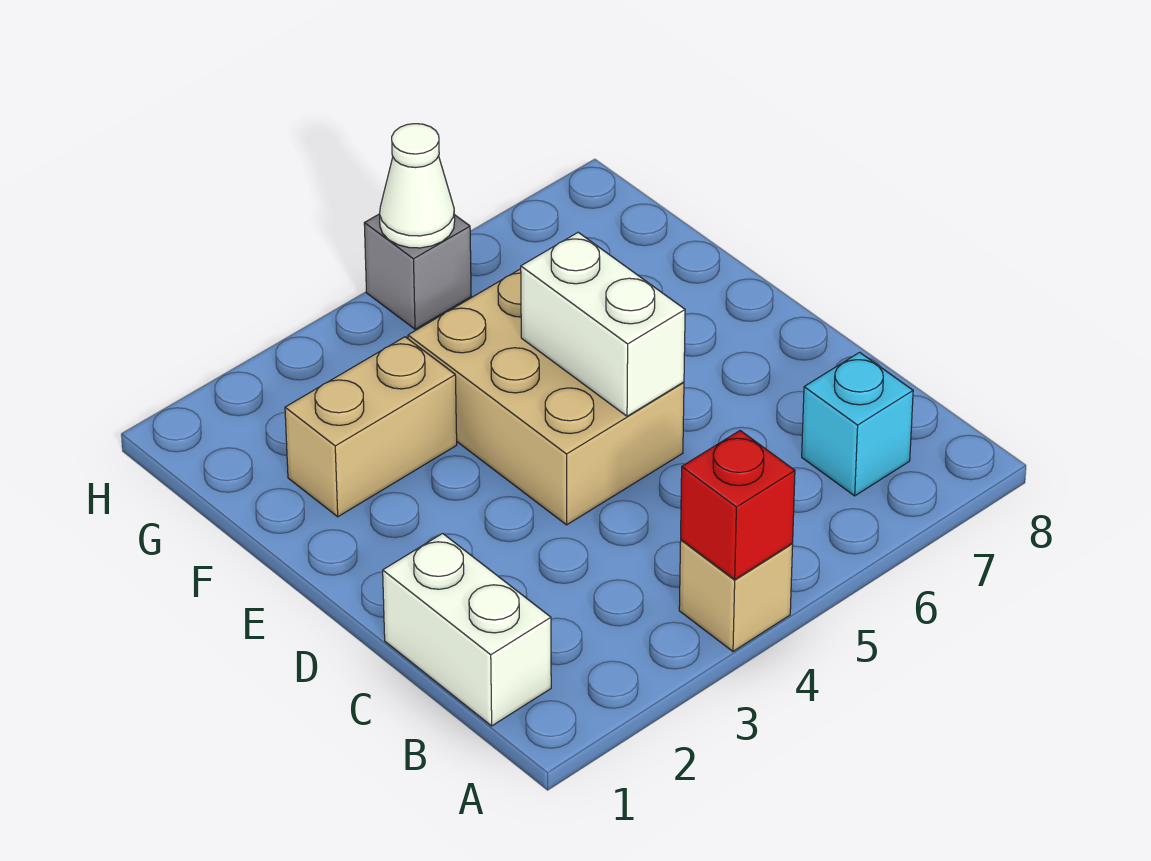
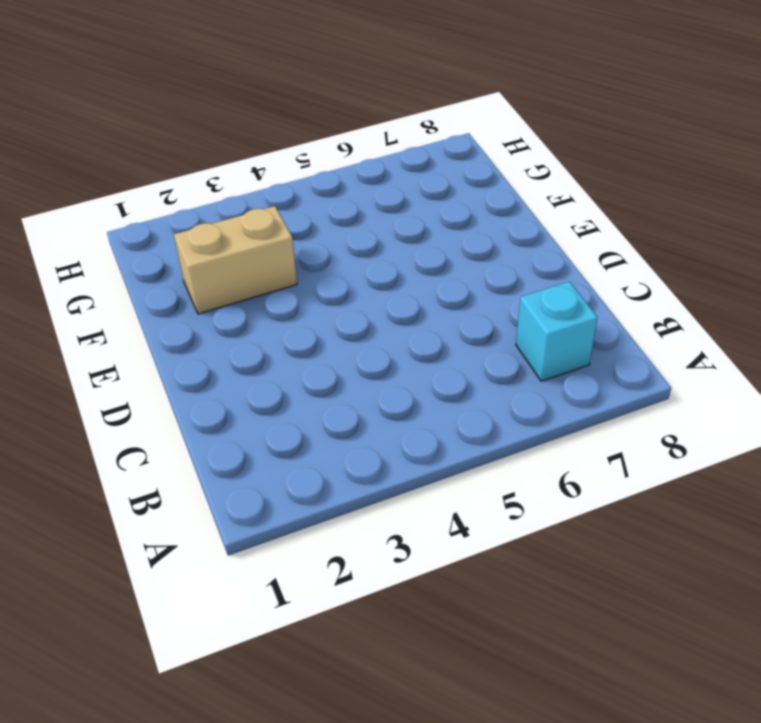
none -> tan brick A4 level 1
none -> white brick B1:C1 level 1

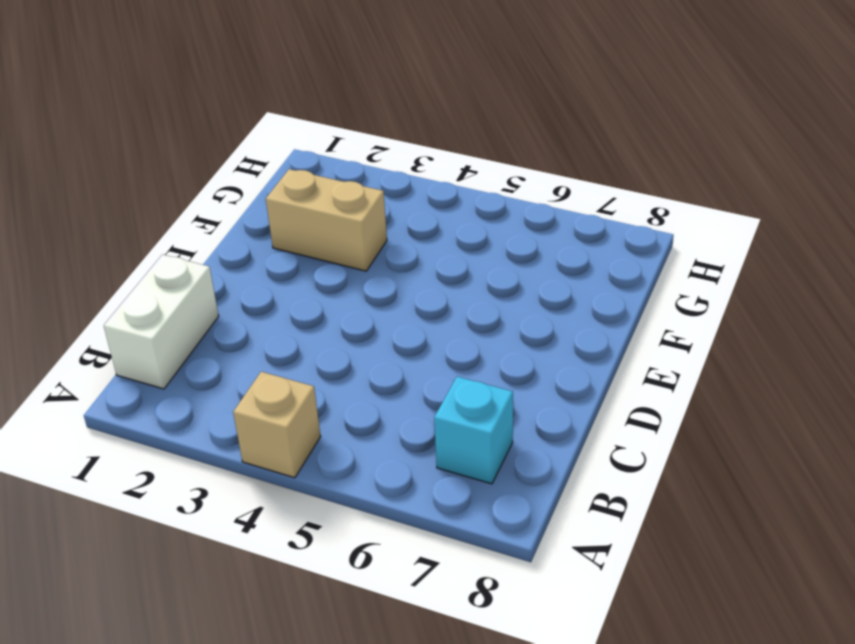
none -> tan brick D4:F5 level 1
none -> grey brick H5 level 1

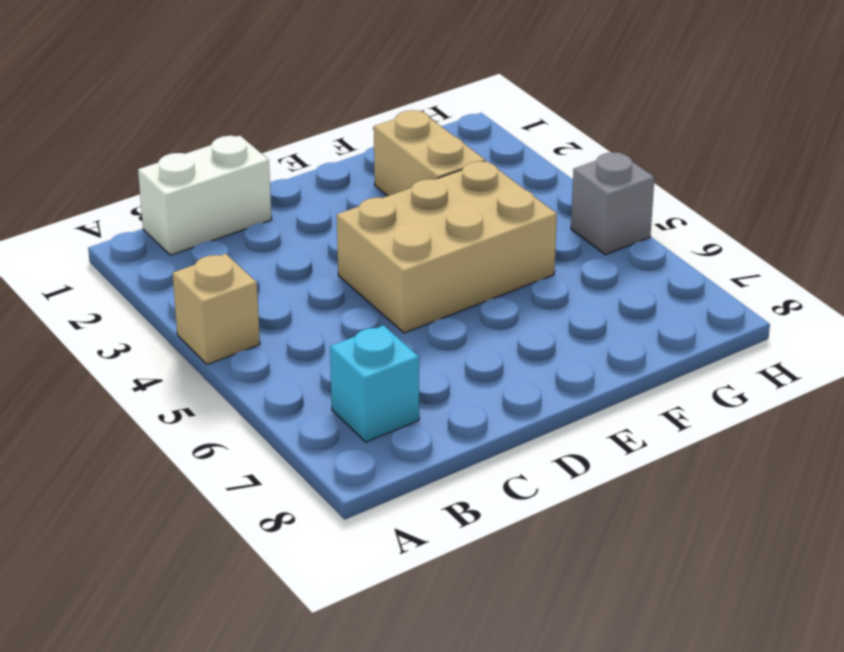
none -> red brick A4 level 2
none -> white brick D5:E5 level 2

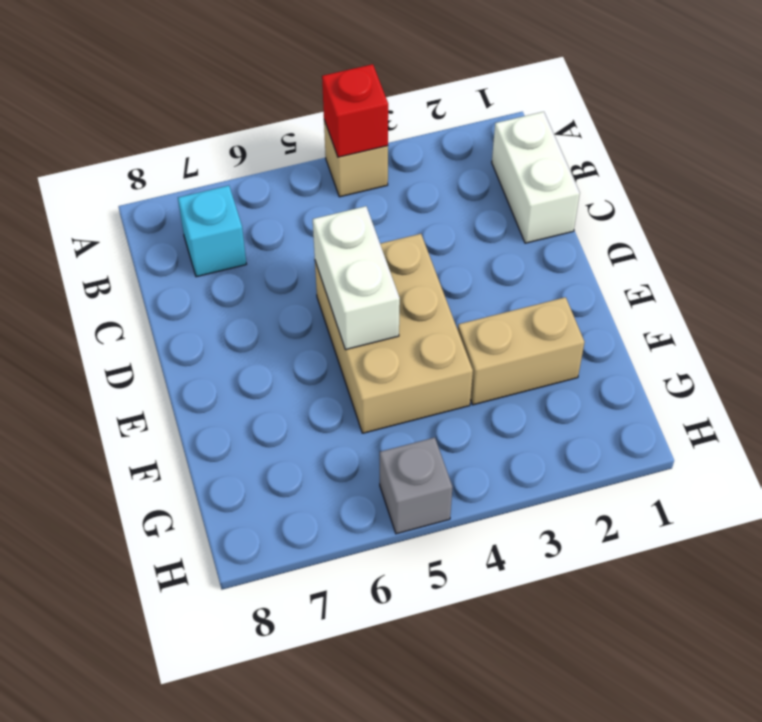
none -> white cone H5 level 2

